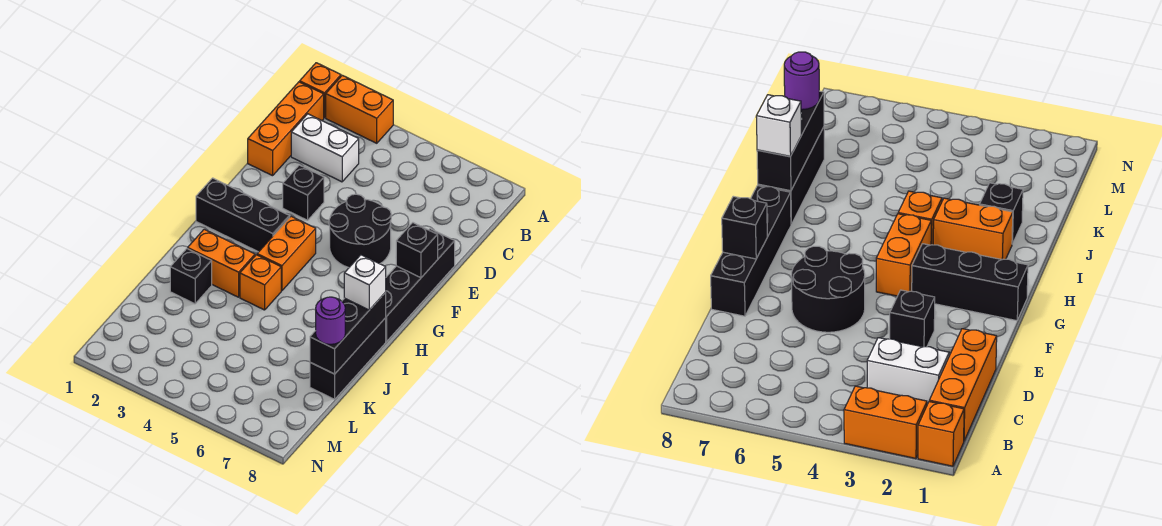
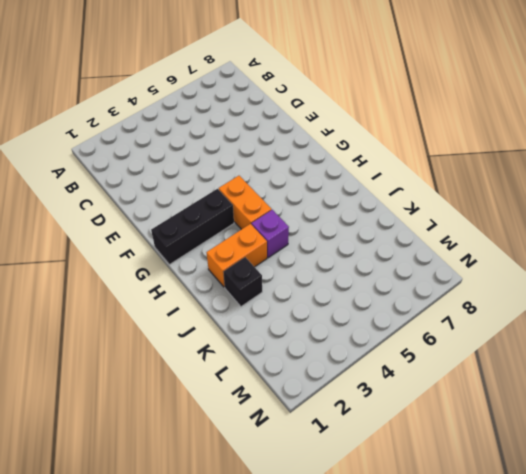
purple brick I4 level 1 -> orange brick I4 level 1
none -> orange brick A1 level 1
none -> orange brick A2:A3 level 1
none -> orange brick B1:D1 level 1

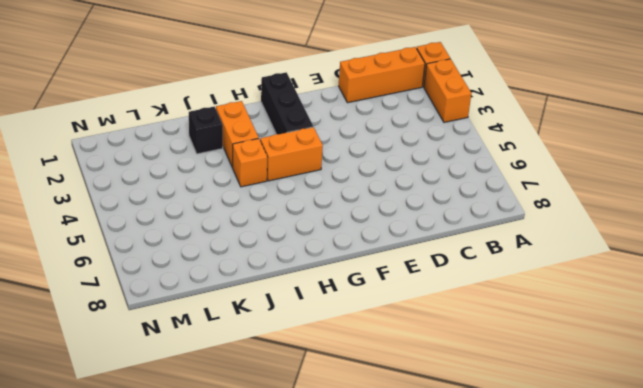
none -> white brick C2:C3 level 1
none -> black brick E3 level 1
none -> black round brick E5:F6 level 1

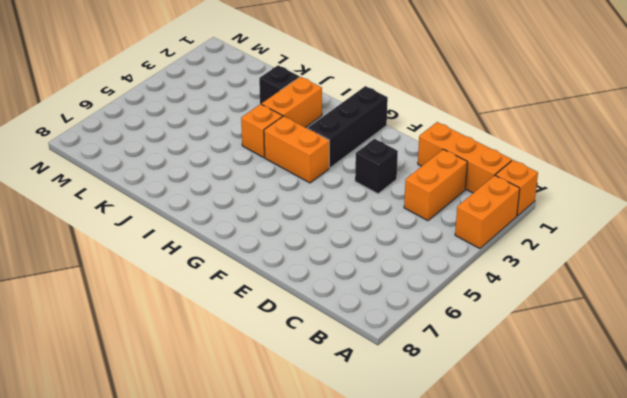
orange brick C2:C3 level 1 -> white brick C2:C3 level 1
none -> black round brick E5:F6 level 1
none -> black brick E8:H8 level 1
none -> black brick I8:K8 level 1

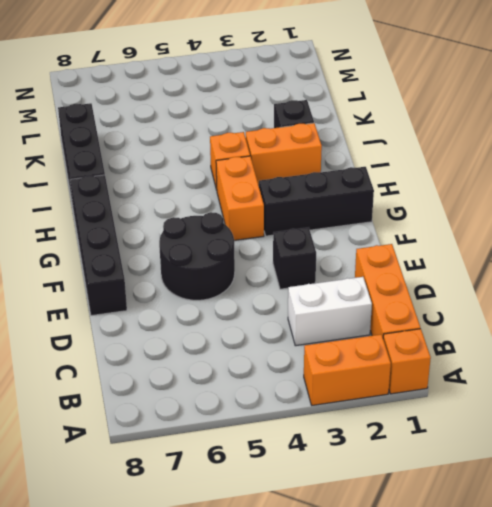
none -> black brick F8 level 2
none -> black brick I8:K8 level 2
none -> white brick I8 level 3

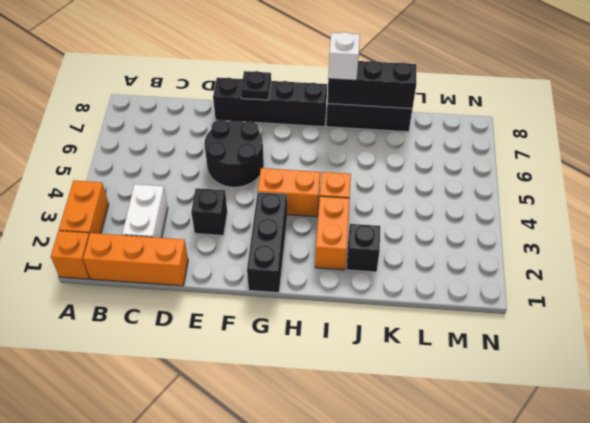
black plate F8 level 2 -> black brick F8 level 2
none -> purple round brick K8 level 3

